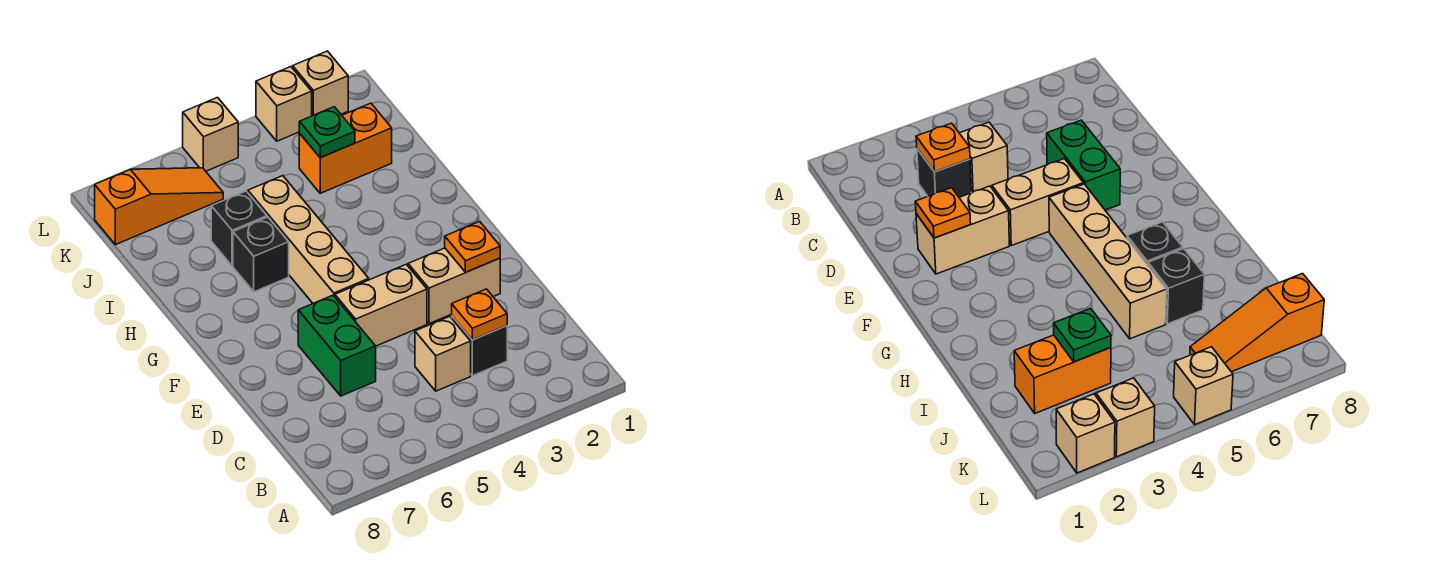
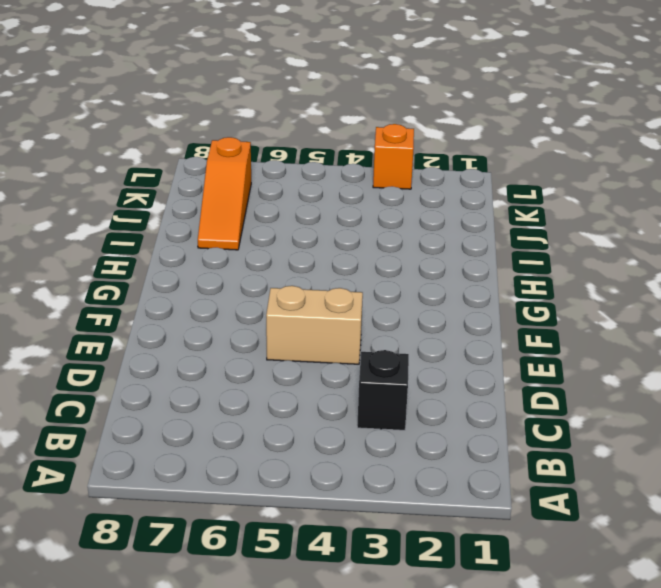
orange slope I7:K7 level 1 top K -> orange slope K6:K8 level 1 top 8
orange brick L3 level 1 -> tan brick L3 level 1
none -> tan brick C4 level 1
none -> green brick D6:E6 level 1
none -> tan brick E2:E3 level 1

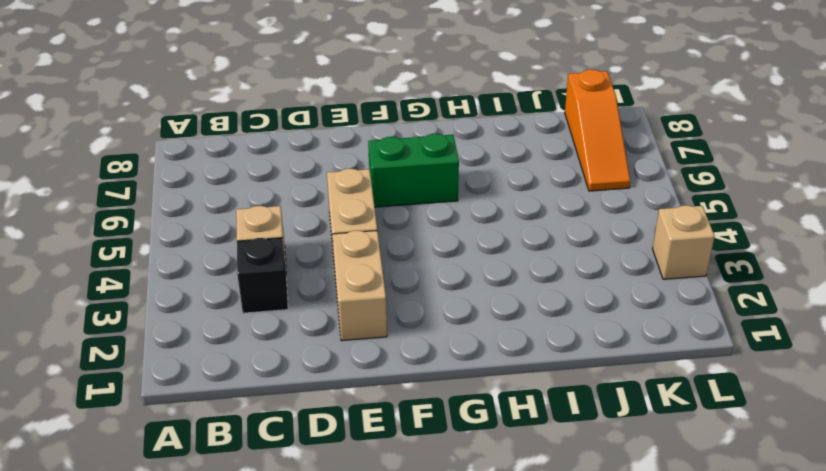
green brick F6:G6 level 1 -> green brick D6:E6 level 1
none -> tan brick F5:I5 level 1
none -> black brick H6 level 1
none -> black brick I6 level 1

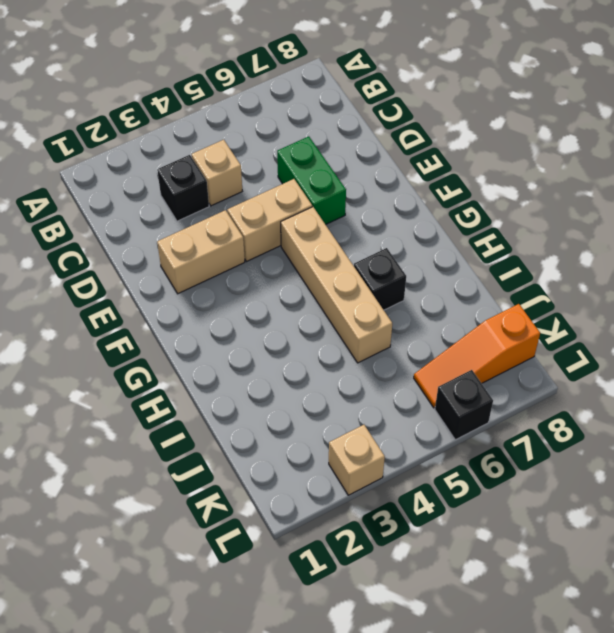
black brick L6 level 1 -> black brick I6 level 1
none -> orange brick J2:J3 level 1
none -> tan brick L2 level 1
none -> tan brick L5 level 1

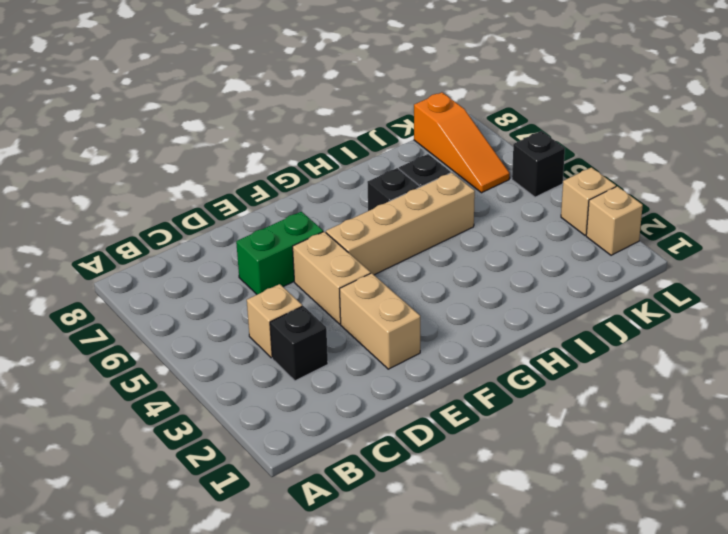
black brick L5 level 1 -> tan brick L5 level 1
none -> orange brick J2:J3 level 1
none -> orange plate C3 level 2
none -> orange plate E2 level 2

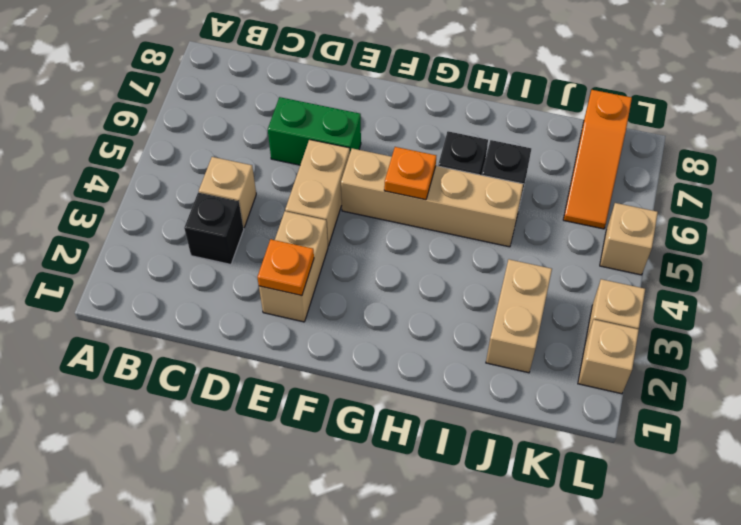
orange plate G5 level 2 -> orange plate C3 level 2
tan brick J2:J3 level 1 -> orange brick J2:J3 level 1
none -> green plate J3 level 2

